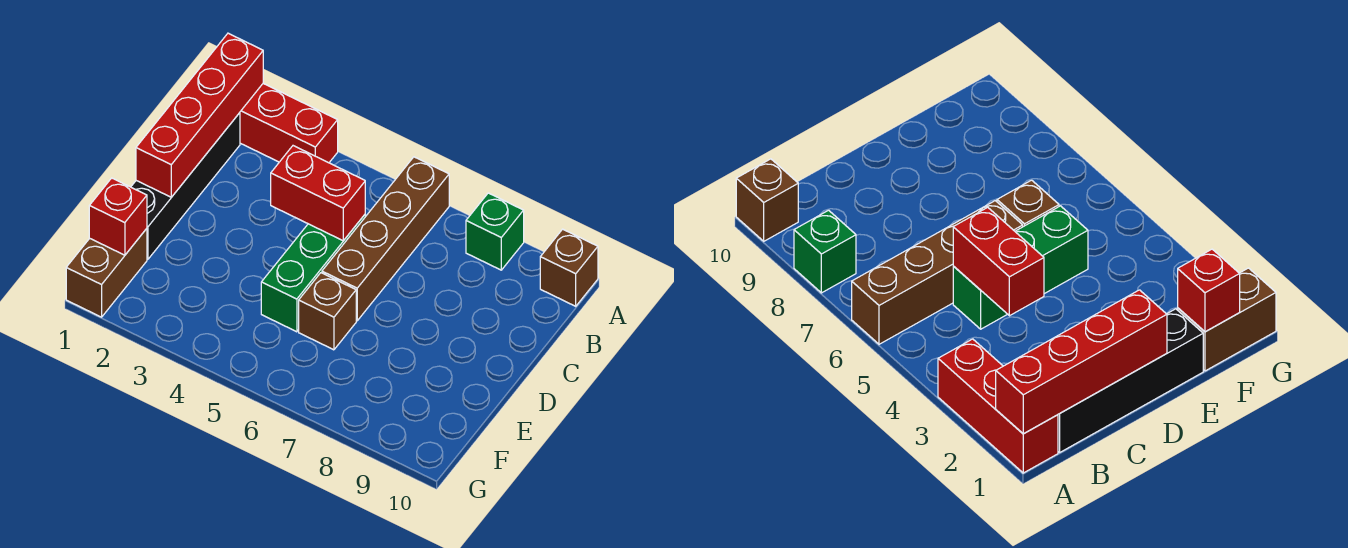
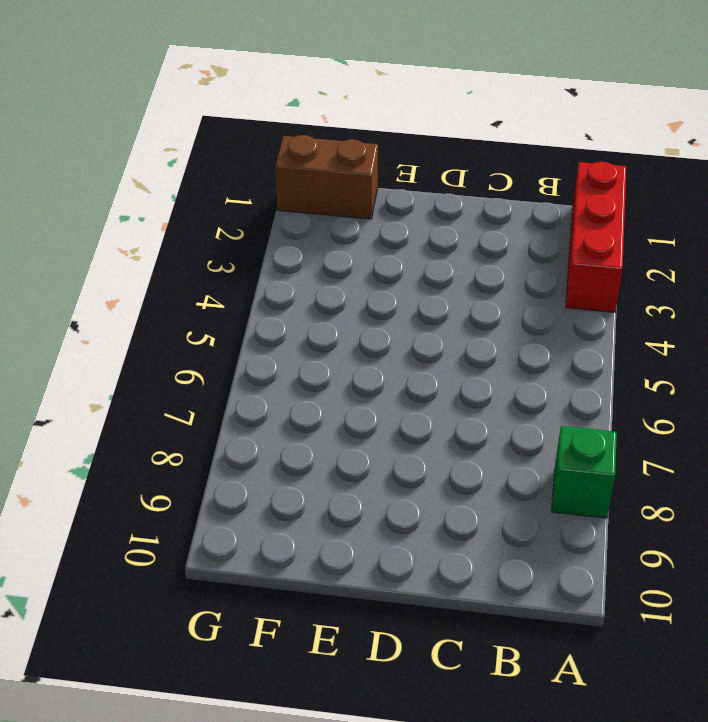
none -> brown brick A6:D6 level 1
none -> brown brick A10 level 1

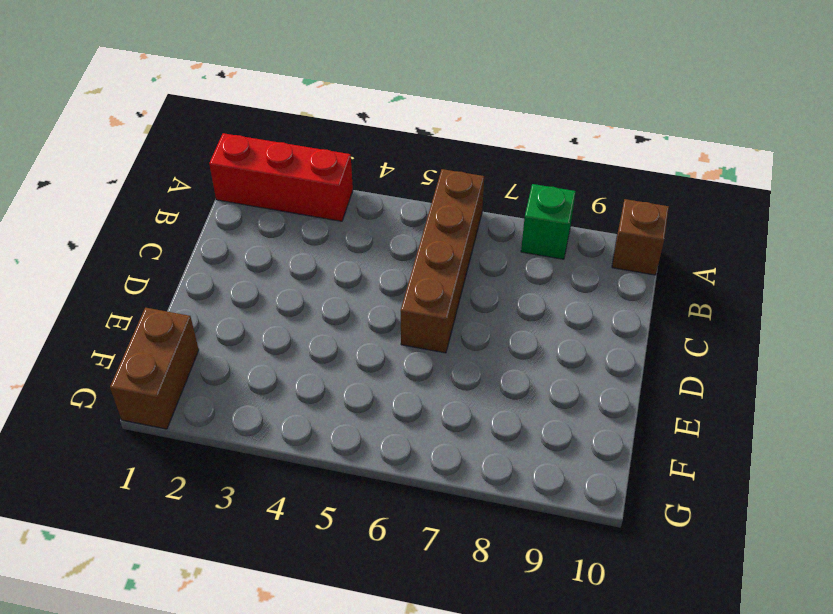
none -> black brick B1:E1 level 1
none -> green brick C5:E5 level 1

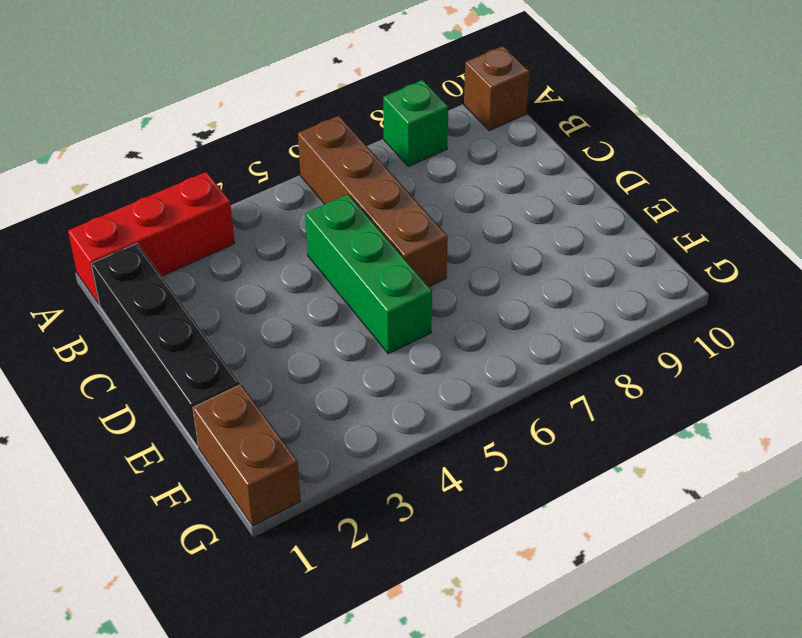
none -> brown brick E6 level 1
none -> red brick A1:D1 level 2

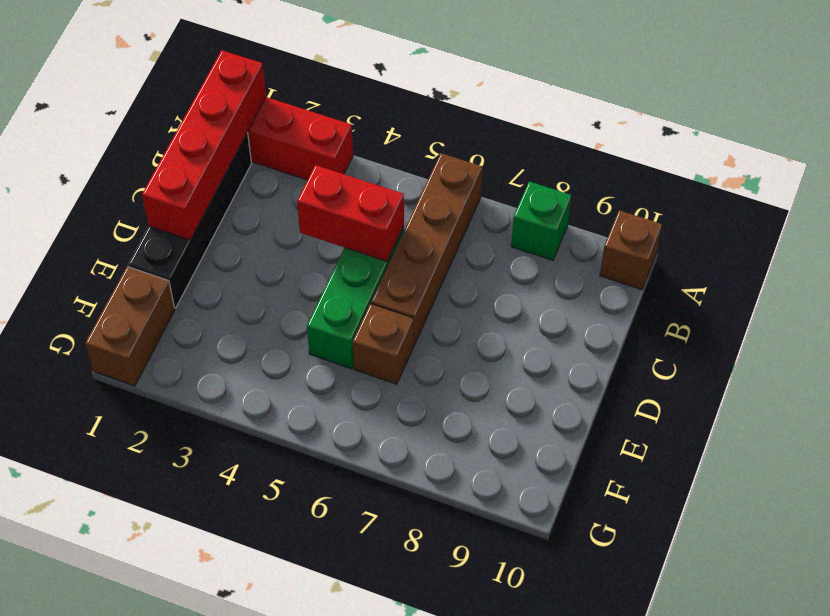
none -> red brick F1 level 2

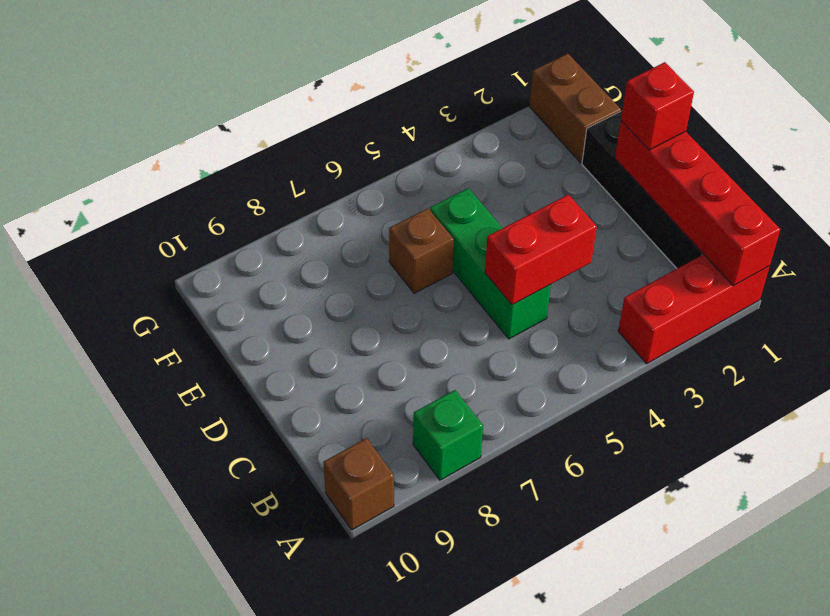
red brick D1 level 3 -> red brick F1 level 2
none -> brown brick A6:D6 level 1

